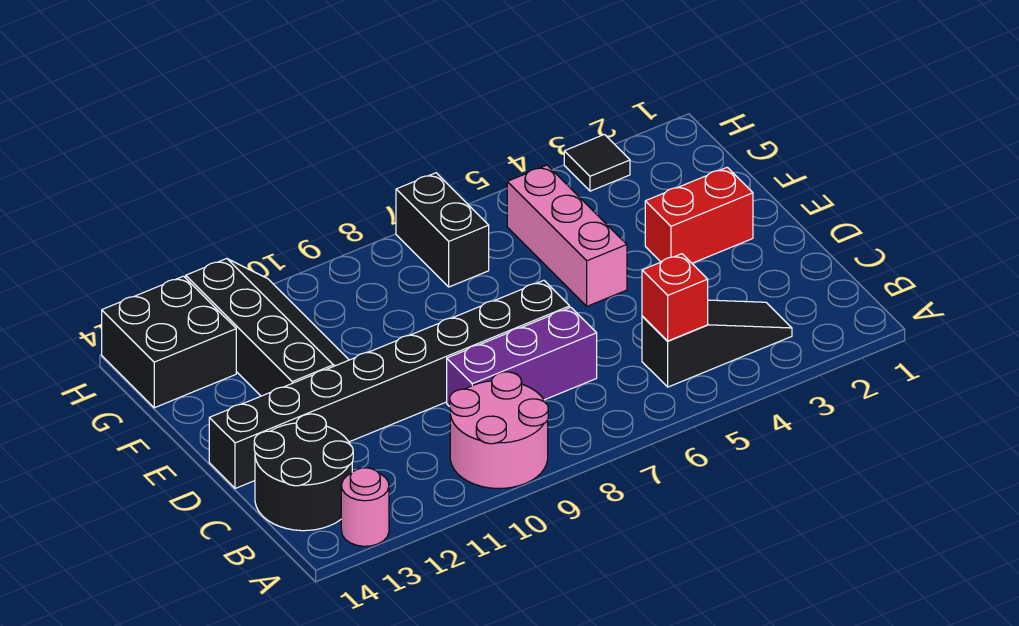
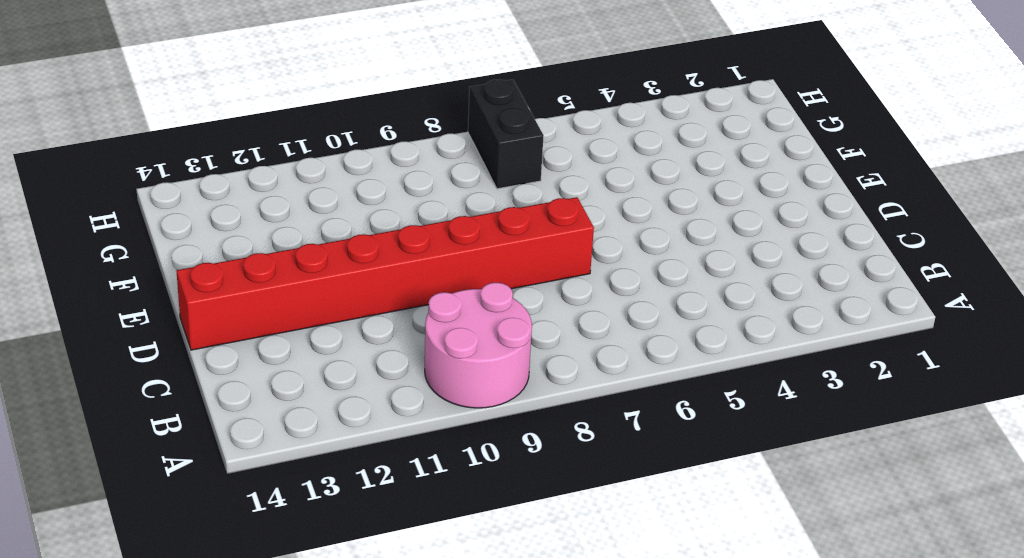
red brick D7:D14 level 1 -> black brick D7:D14 level 1
none -> pink round brick A13 level 1
none -> black slope B3:B5 level 1 top 5
none -> black round brick B13:C14 level 1

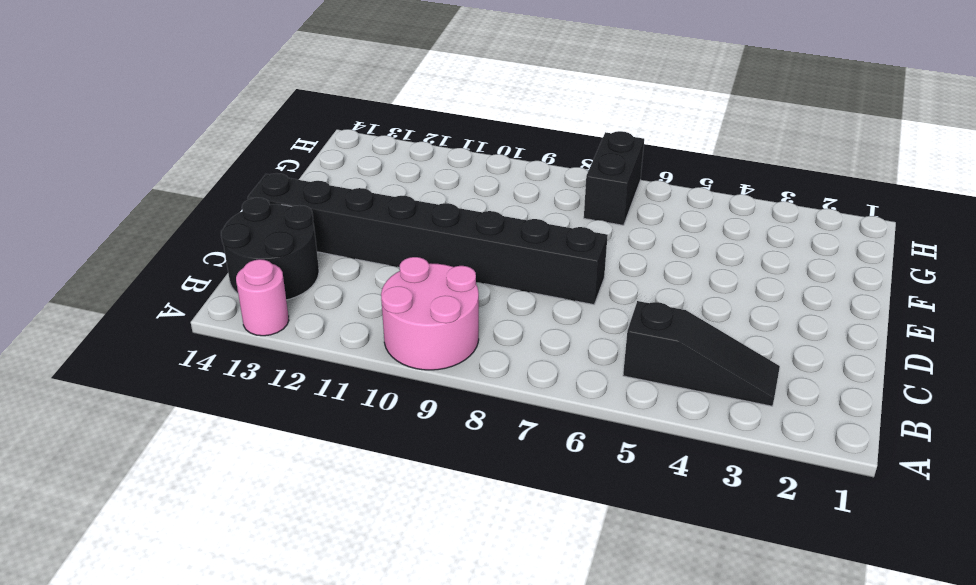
none -> purple brick C7:C9 level 1
none -> red brick E2:E3 level 1
none -> pink brick E5:G5 level 1

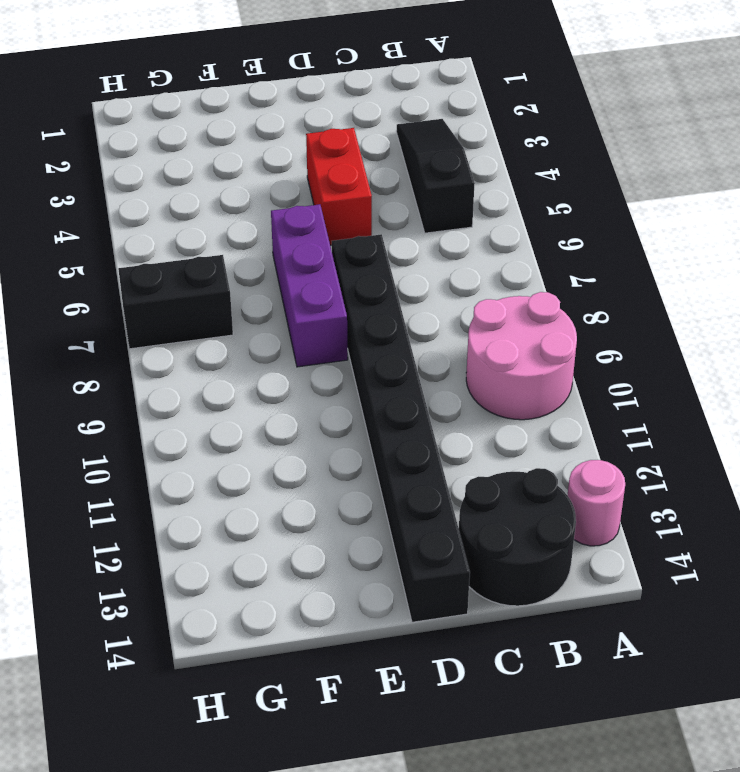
red brick D4:D5 level 1 -> red brick E2:E3 level 1
purple brick E6:E8 level 1 -> purple brick C7:C9 level 1
none -> pink brick E5:G5 level 1
none -> black slope E11:H12 level 1 top 12
none -> black brick G13:H14 level 1

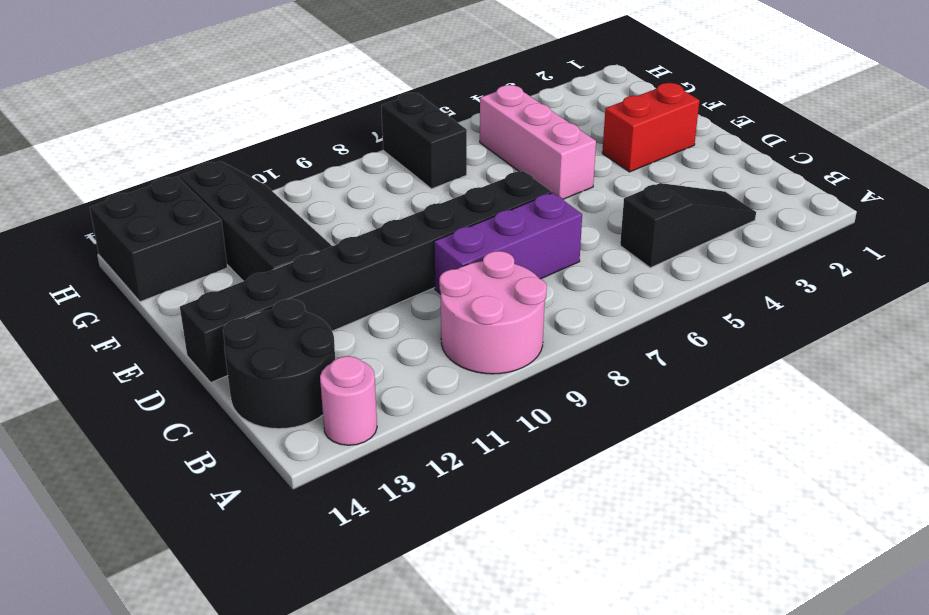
none -> black tile H3 level 1
none -> red brick B5 level 2

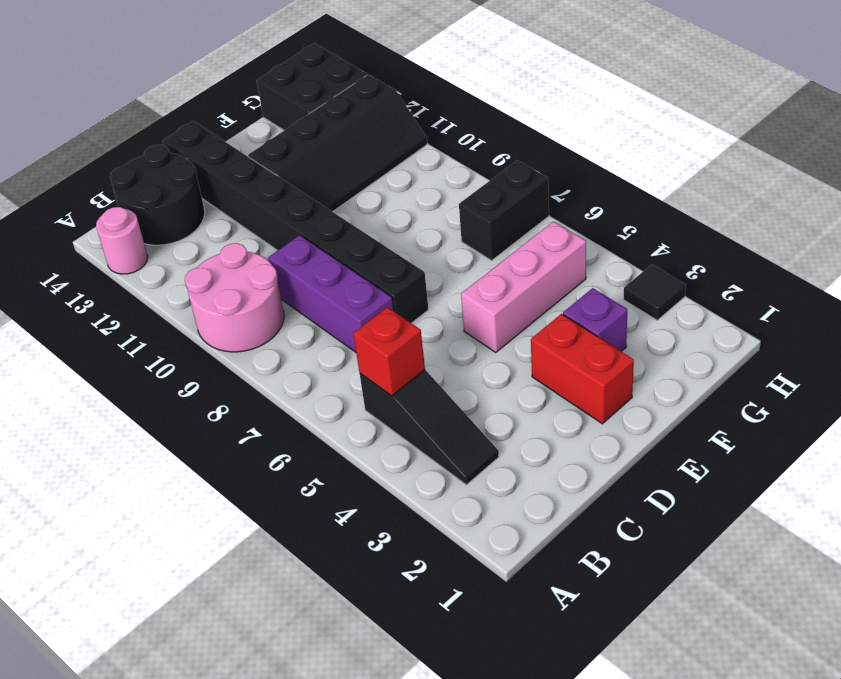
purple brick F3 level 1 -> none

